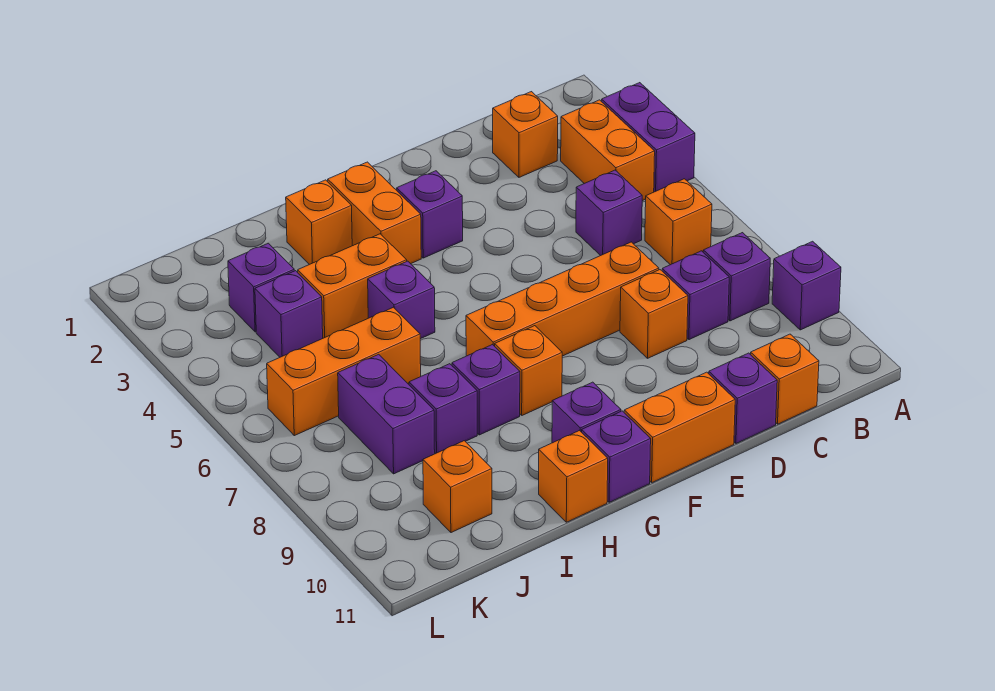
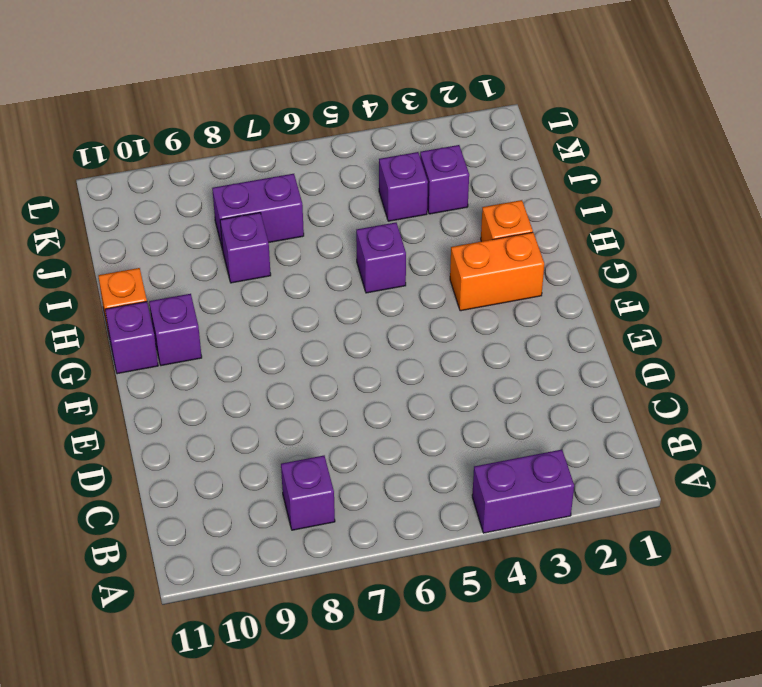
none -> purple brick A9 level 1
none -> orange brick B3:B4 level 1
none -> orange brick B6 level 1

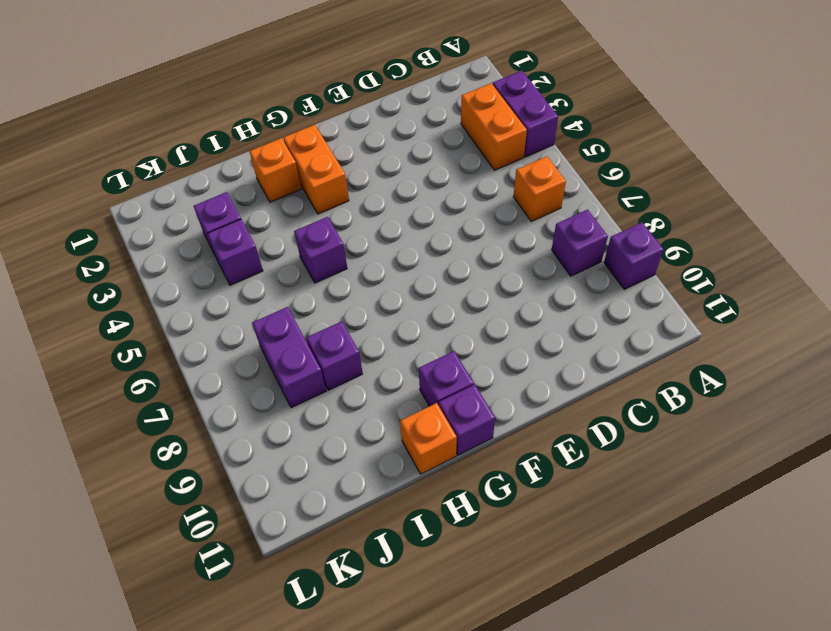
none -> orange brick C2 level 1
none -> purple brick C5 level 1
none -> purple brick C8 level 1

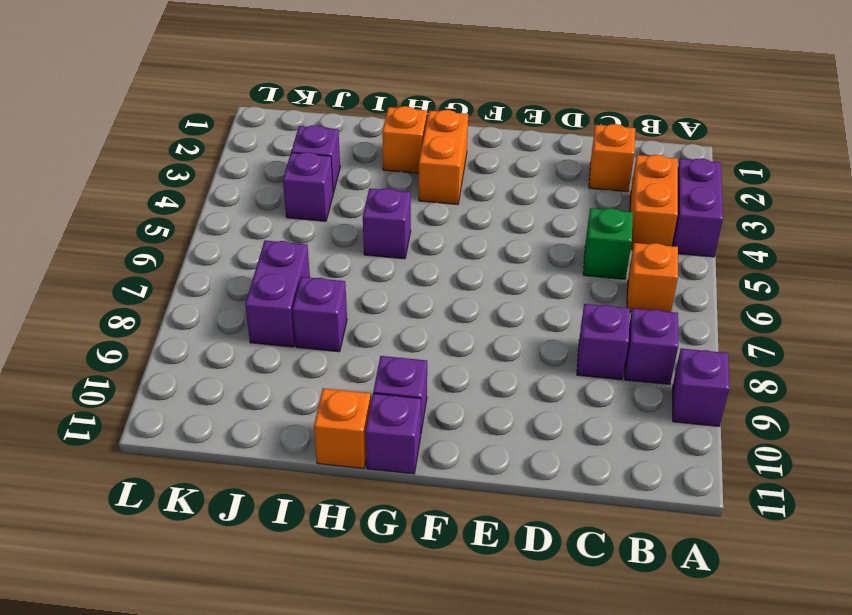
green brick C5 level 1 -> purple brick C5 level 1
none -> orange brick C11 level 1
none -> orange brick D7:G7 level 1
none -> orange brick D8 level 1

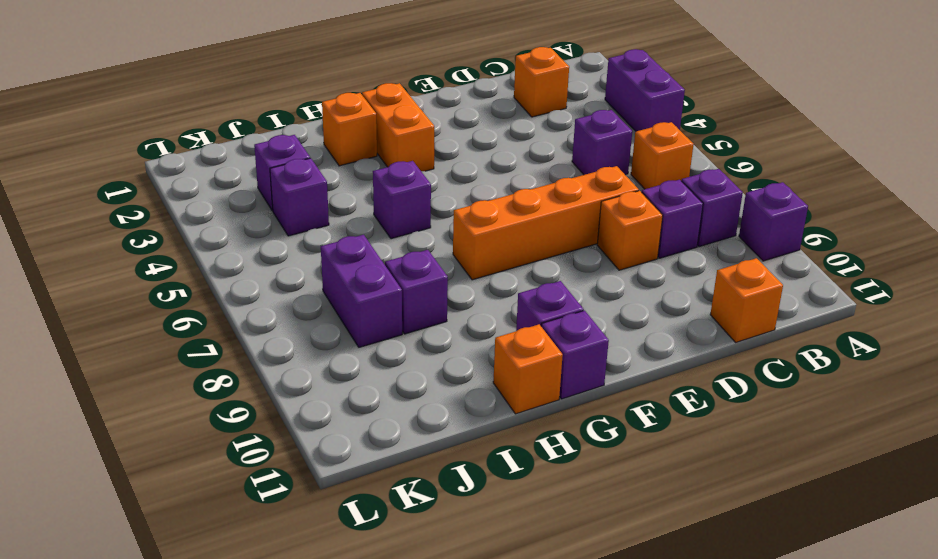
none -> orange brick B3:B4 level 1
none -> purple brick D11 level 1
none -> orange brick E11:F11 level 1

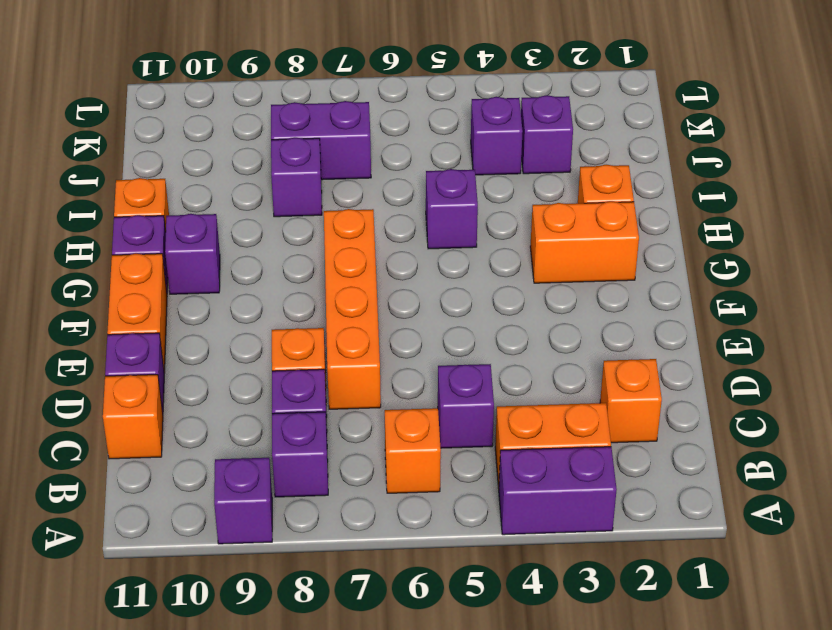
none -> purple brick F3 level 1
none -> orange brick G8 level 1
none -> orange brick H4:I4 level 1

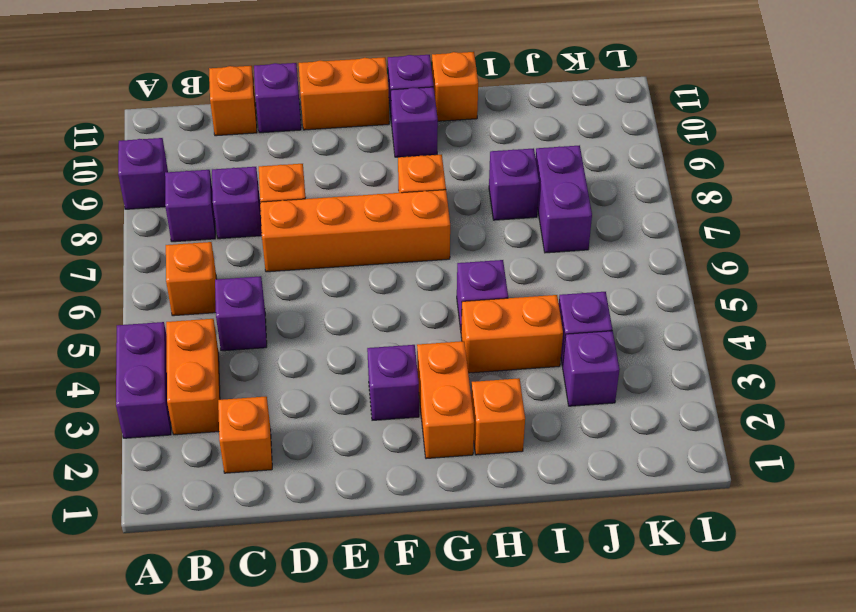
none -> purple brick H8 level 1
none -> orange brick I6:K6 level 1
none -> orange brick J10 level 1

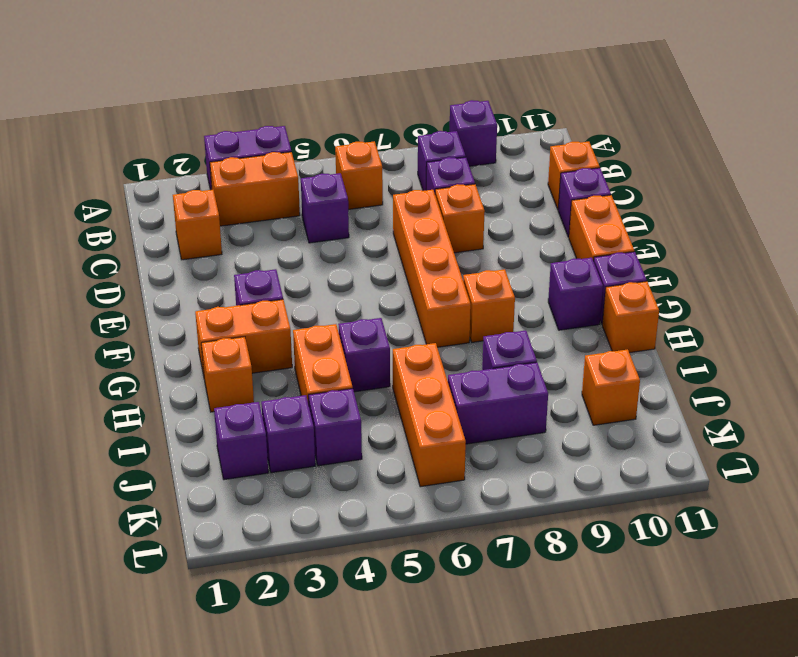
purple brick J2 level 1 -> purple brick H8 level 1

